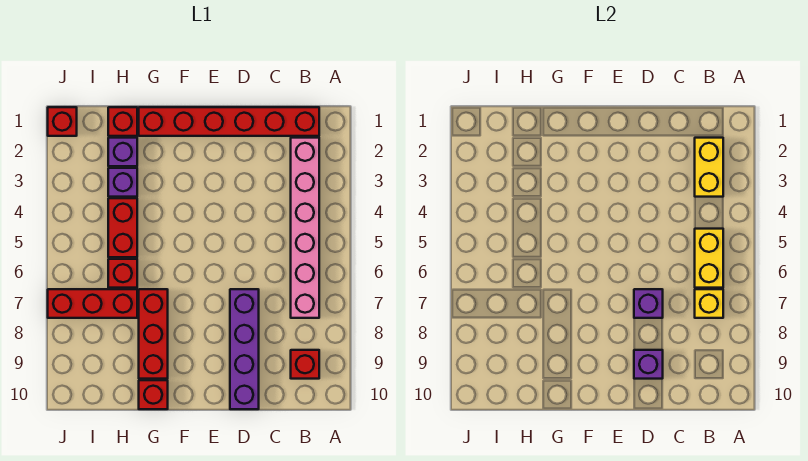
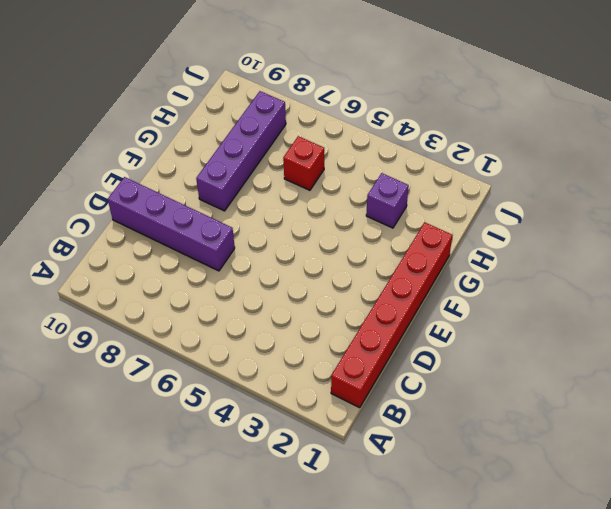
purple brick F8:I8 level 1 -> red brick G7:G9 level 1
none -> pink brick B2:B7 level 1
none -> red brick B9 level 1
none -> red brick G10 level 1

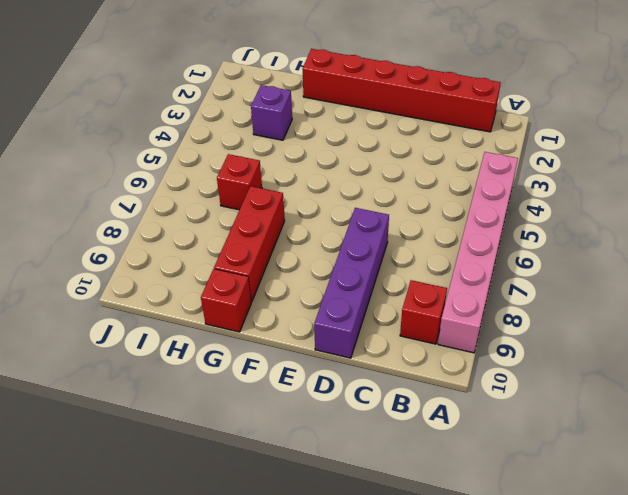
pink brick A4:A9 level 1 -> pink brick B2:B7 level 1
none -> red brick H1 level 1
none -> purple brick H2 level 1
none -> red brick H4:H5 level 1

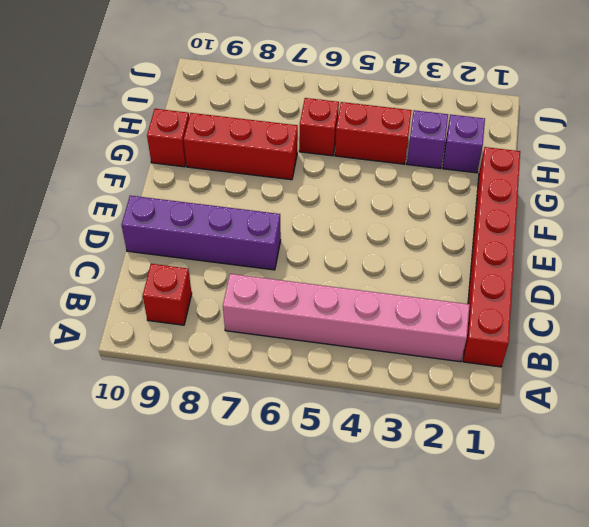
none -> red brick H1 level 1
none -> red brick H7:J7 level 1
none -> red brick J1 level 1

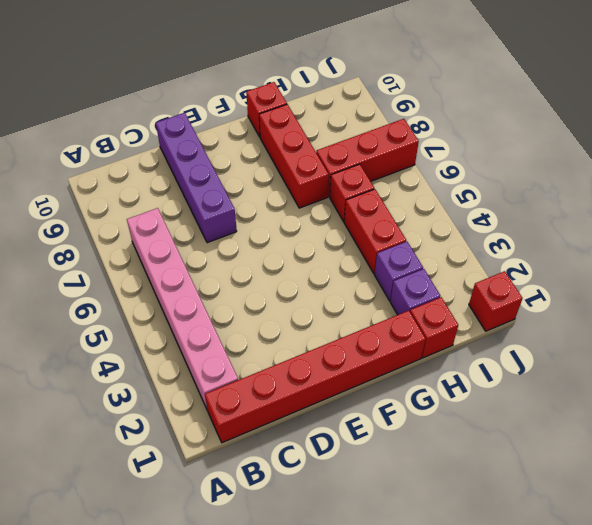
none -> red brick B9 level 1
none -> yellow brick B2:B3 level 2
none -> yellow brick B5:B6 level 2

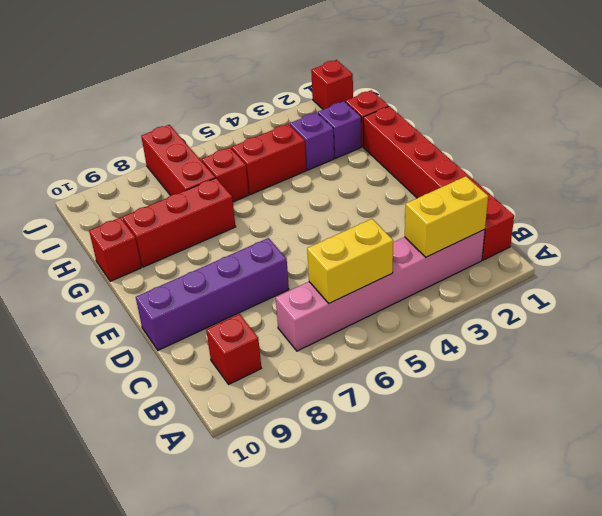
none -> yellow brick B7 level 2
none -> purple brick D7 level 2
none -> purple brick D9 level 2

